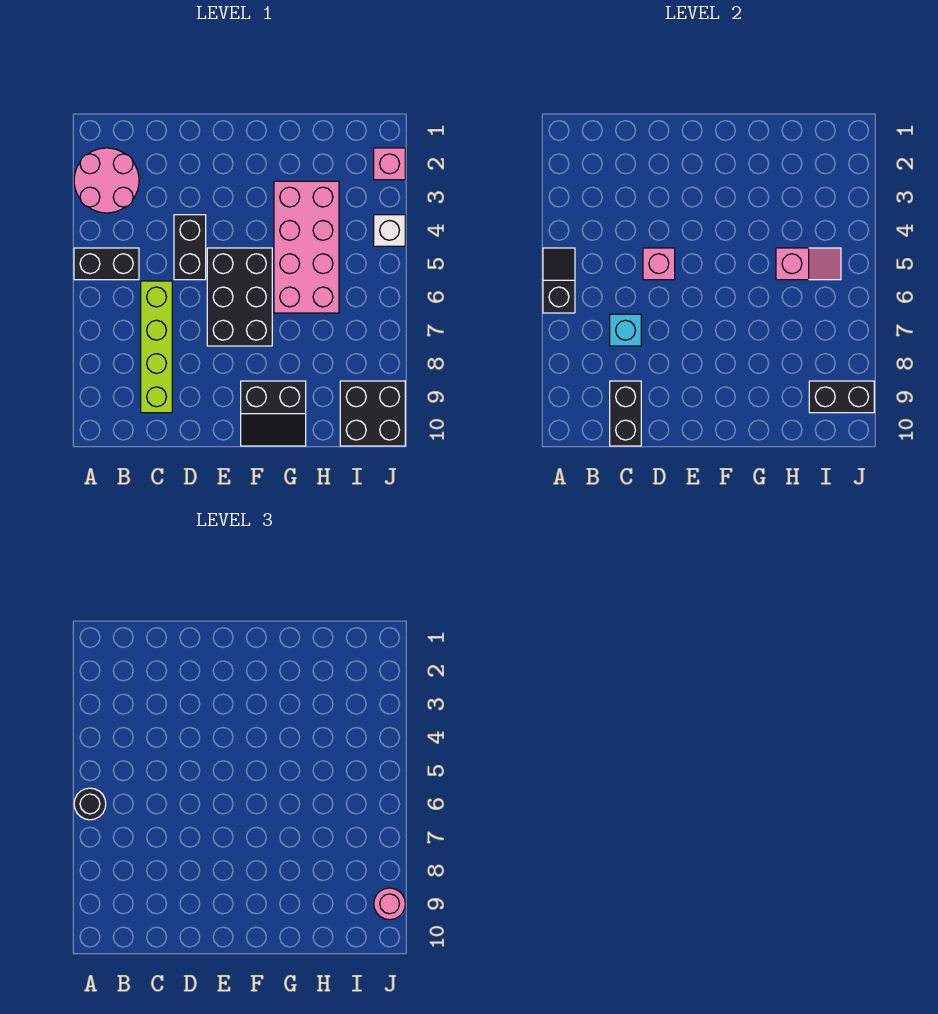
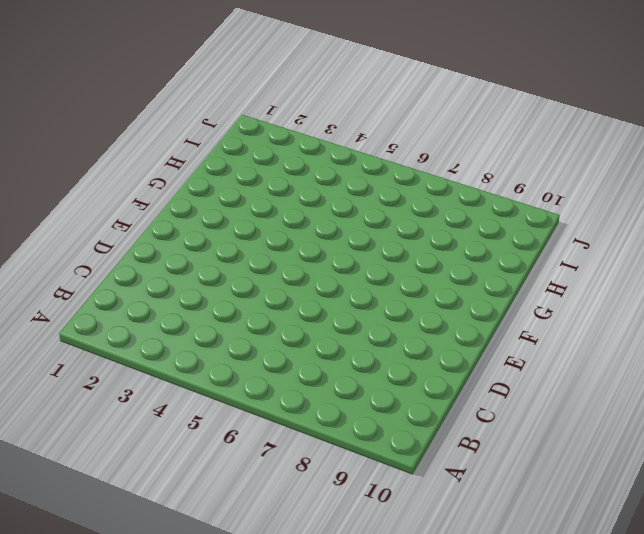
none -> pink round brick A2:B3 level 1
none -> black brick A5:B5 level 1
none -> lime brick C6:C9 level 1

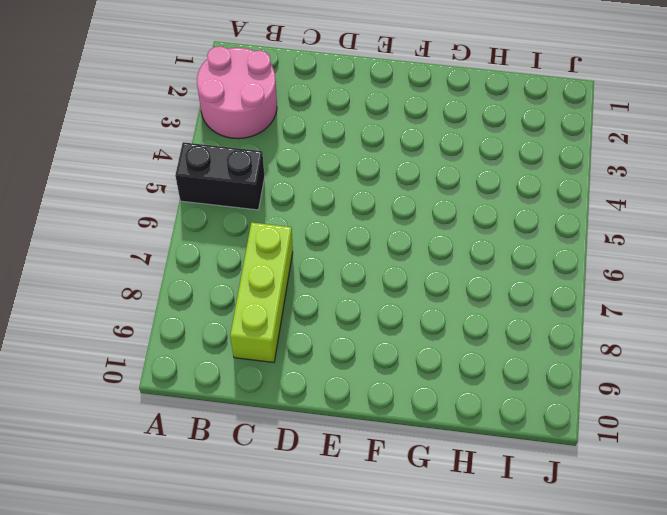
lime brick C7:C9 level 1 -> lime brick C6:C9 level 1
none -> black brick D4:D5 level 1
none -> black brick E5:F7 level 1
none -> black slope F9:G10 level 1 top 9

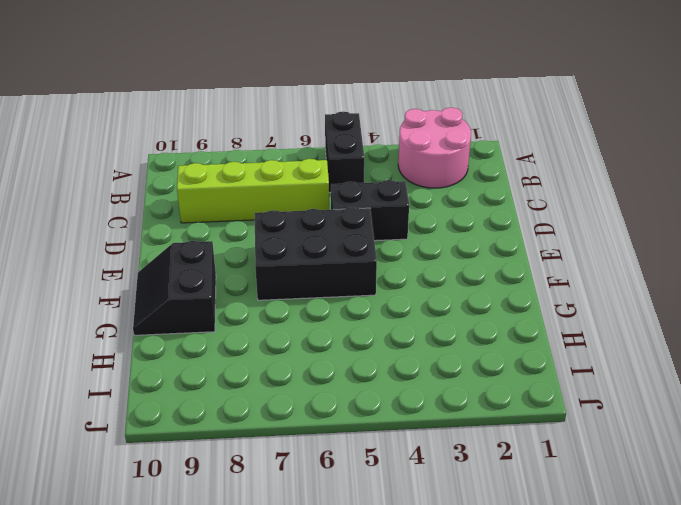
none -> pink brick G3:H6 level 1
none -> black brick I9:J10 level 1
none -> pink brick J2 level 1

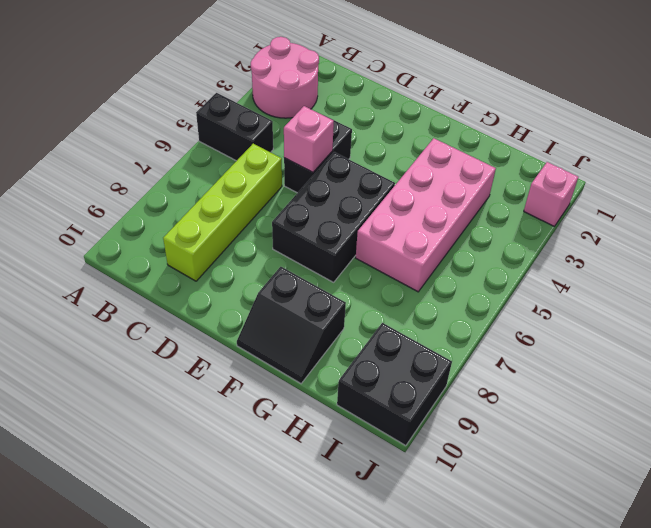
none -> white brick J4 level 1
none -> black slope A5:A6 level 2 top 6
none -> cyan brick C7 level 2

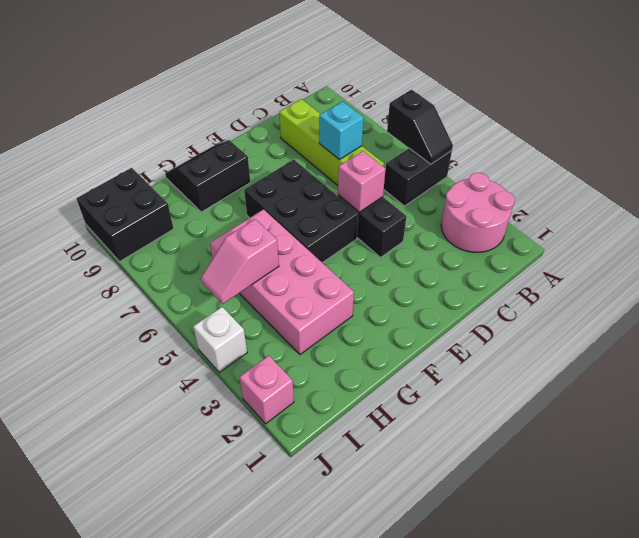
none -> black brick C9:C10 level 2
none -> black brick I9:J9 level 2
none -> black round brick A6 level 3

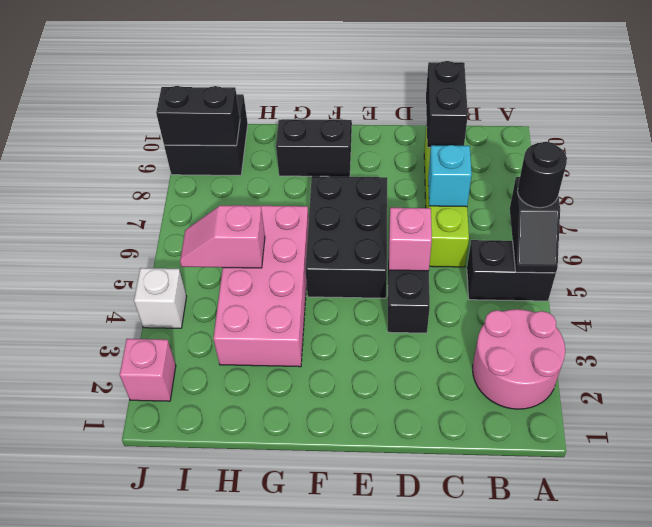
none -> pink round brick J9 level 3

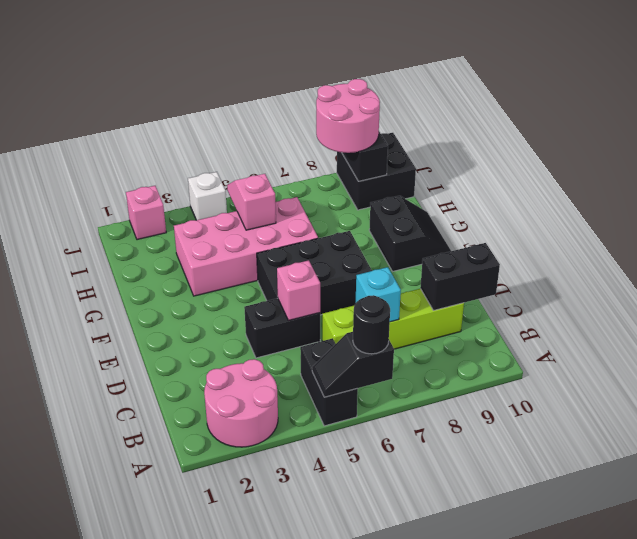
pink round brick I8:J9 level 3 -> pink round brick J9 level 3

